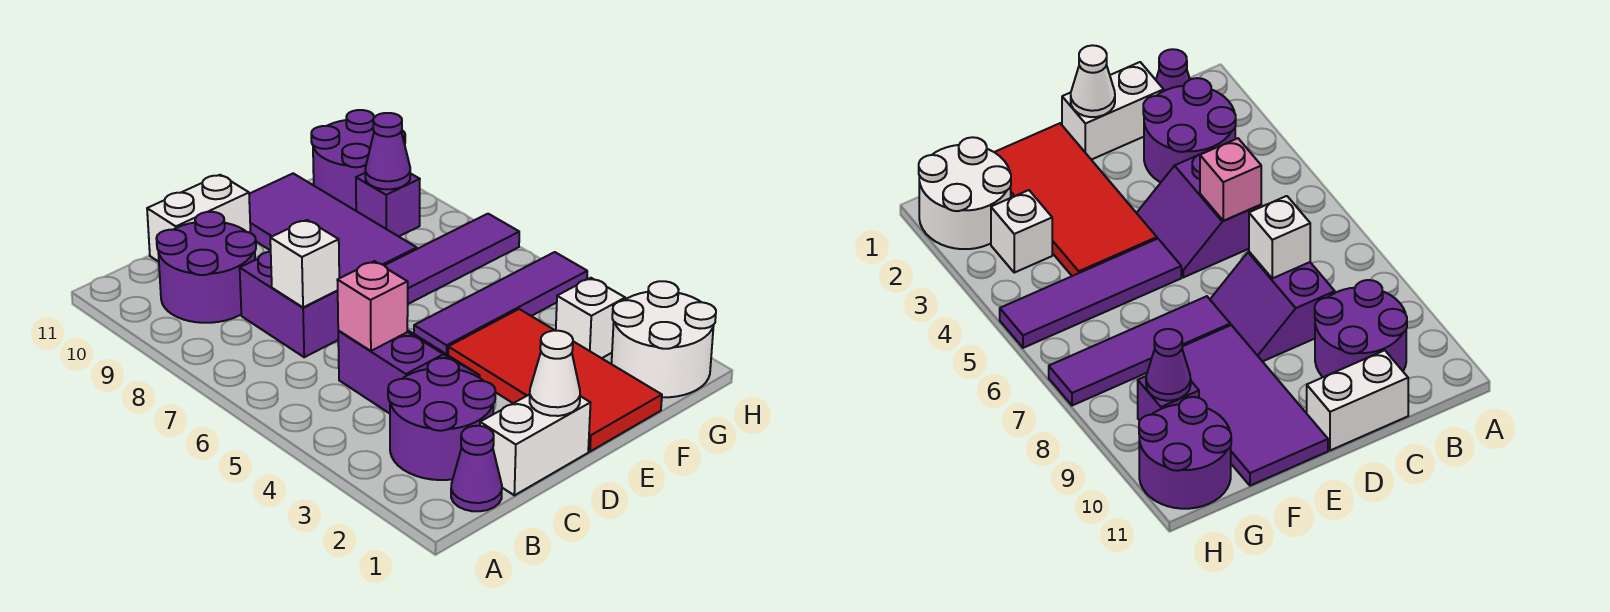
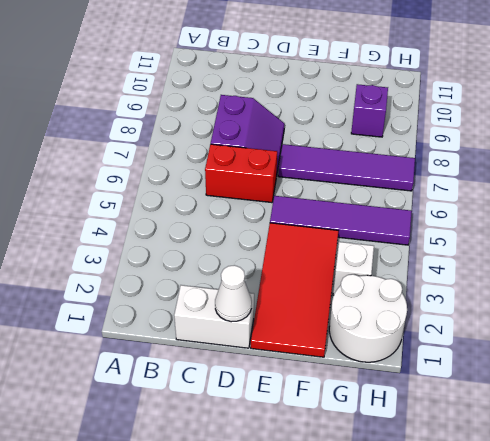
red brick C6:D6 level 1 -> none
none -> purple cone B1 level 1
none -> purple round brick B2:C3 level 1
none -> purple round brick B9:C10 level 1

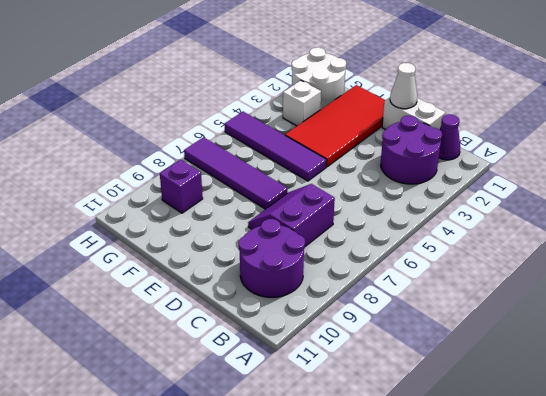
none -> purple slope C4:D5 level 1 top C
none -> white brick C11:D11 level 1
none -> purple tile E8:F11 level 1

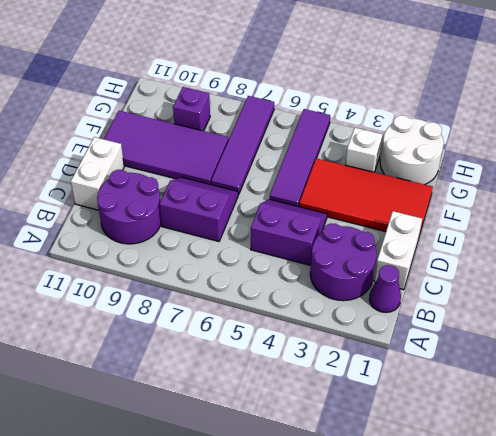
none -> purple round brick G10:H11 level 1
none -> pink brick C5 level 2
none -> white brick C7 level 2

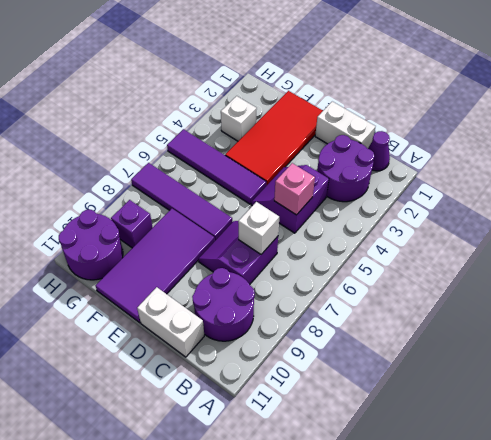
none -> white round brick G1:H2 level 1
none -> white cone D1 level 2
none -> purple cone G9 level 2

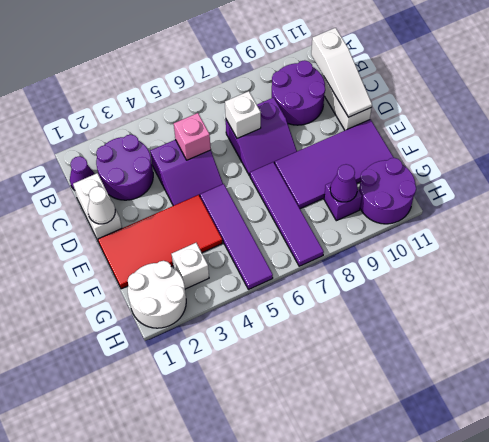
white slope B11:D11 level 2 top B -> none

